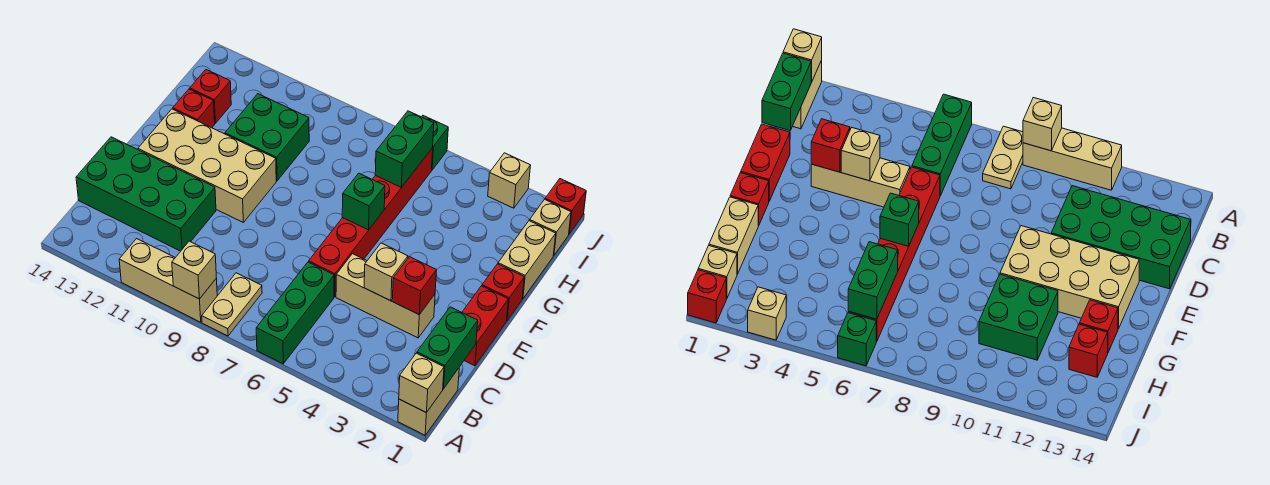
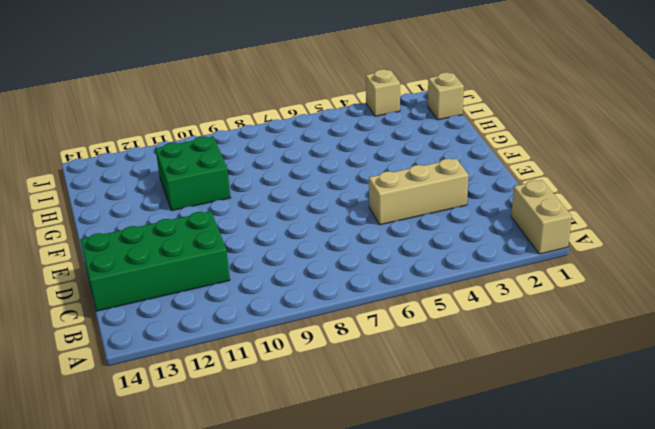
none -> green brick A6:C6 level 1
none -> tan plate A8:B8 level 1
none -> tan brick A9:A11 level 1

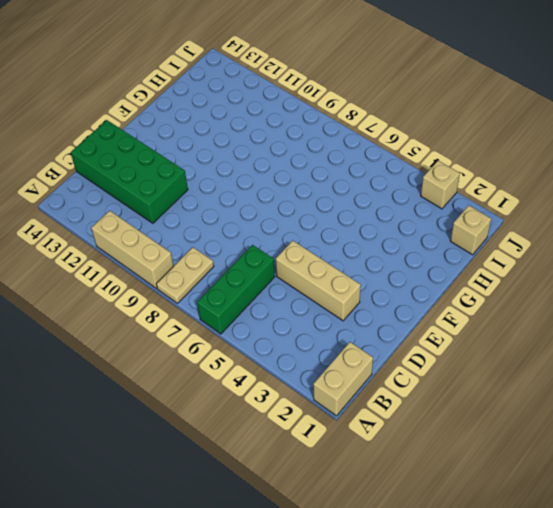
none -> red brick D1:E1 level 1
none -> red brick D6:I6 level 1
none -> tan brick E10:F13 level 1

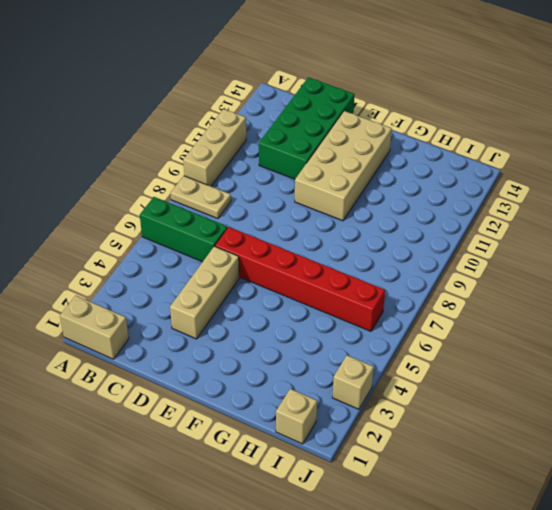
none -> red brick D1:E1 level 1
none -> red brick F1 level 1
none -> tan brick G1:H1 level 1

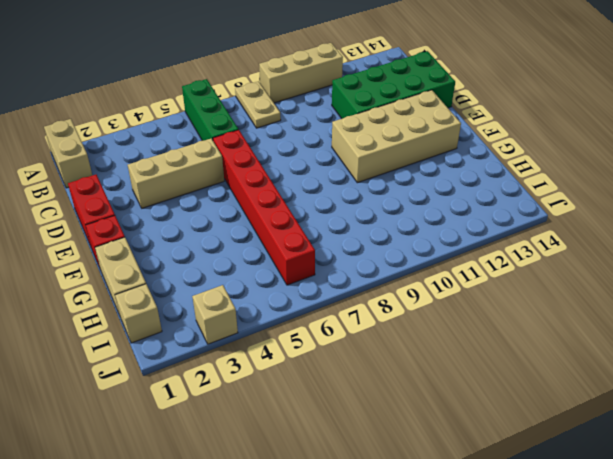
none -> green brick G10:H11 level 1
none -> red brick G13 level 1
none -> red brick H13 level 1

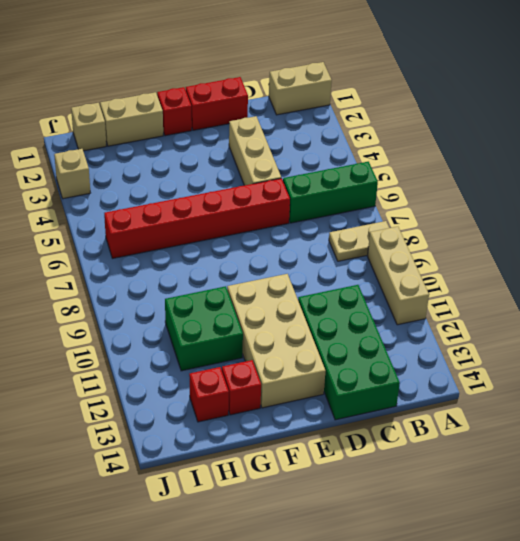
none -> red brick J1 level 1
none -> green brick J6 level 1
none -> tan brick A1 level 2

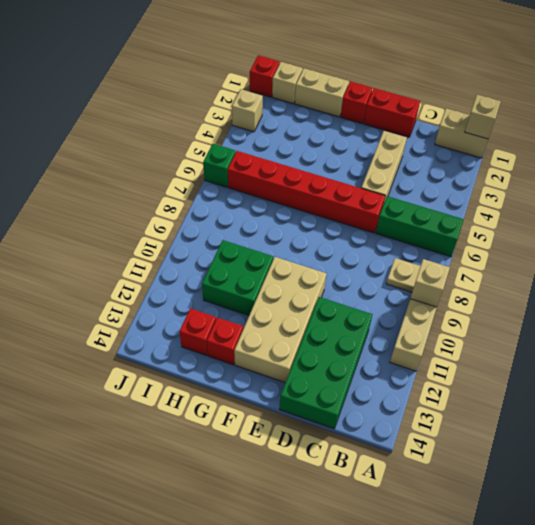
none -> green brick B1:C1 level 2
none -> red brick D3 level 2
none -> tan brick D4 level 2

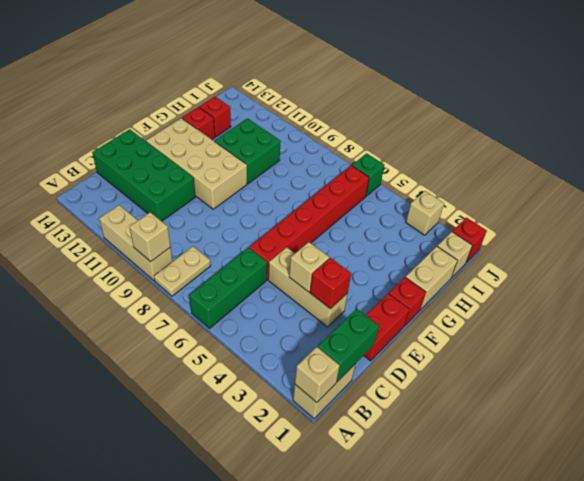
none -> green brick F6 level 2
none -> green brick H6:I6 level 2

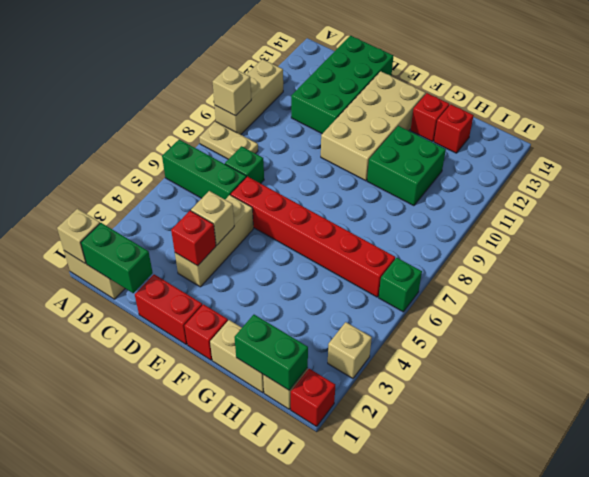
green brick C7 level 1 -> green brick F6 level 2
green brick H1:I1 level 2 -> green brick H6:I6 level 2

